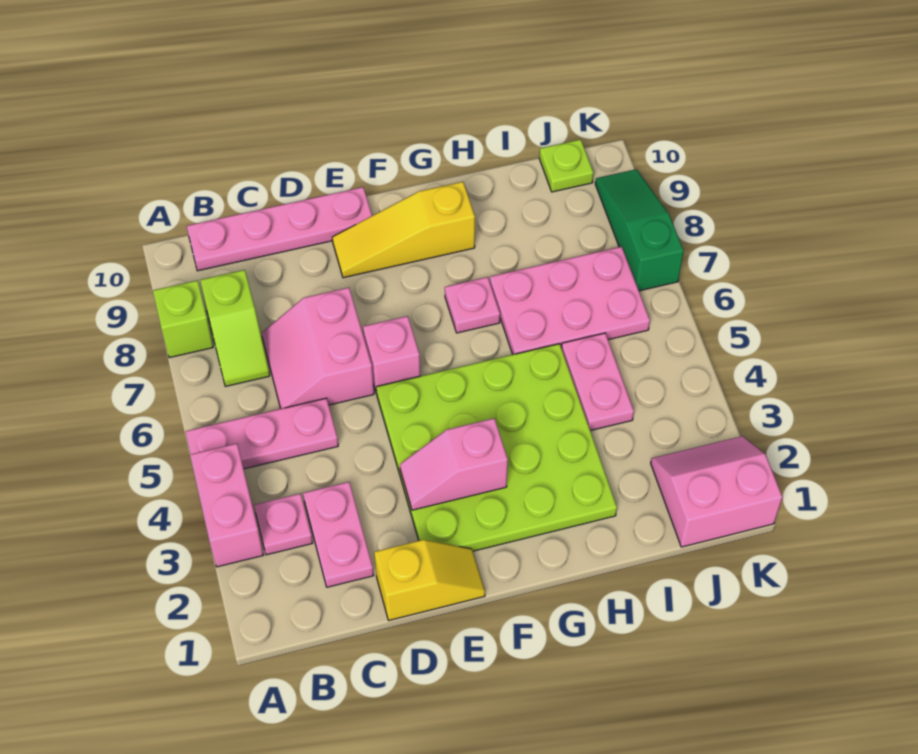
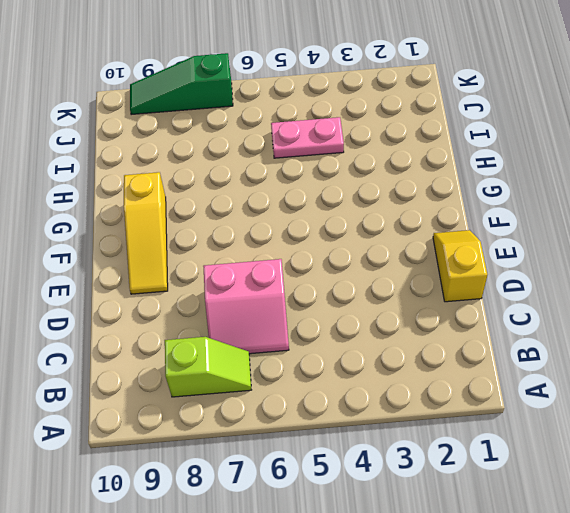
none -> pink brick A3:A4 level 1
none -> pink plate A5:C5 level 1
none -> lime brick A8 level 1

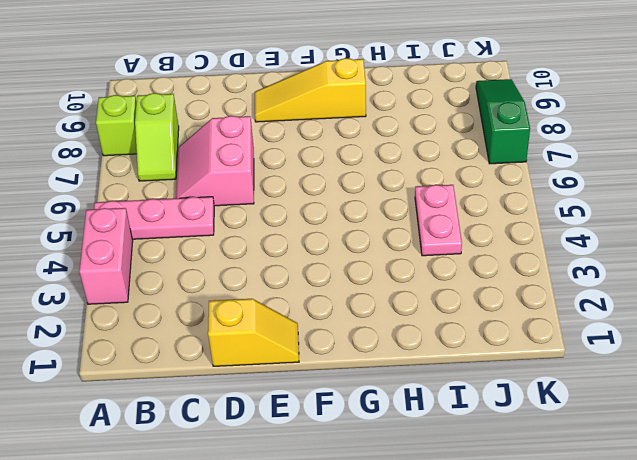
none -> pink plate B3 level 1
none -> pink plate B10:E10 level 1
none -> pink plate C2:C3 level 1

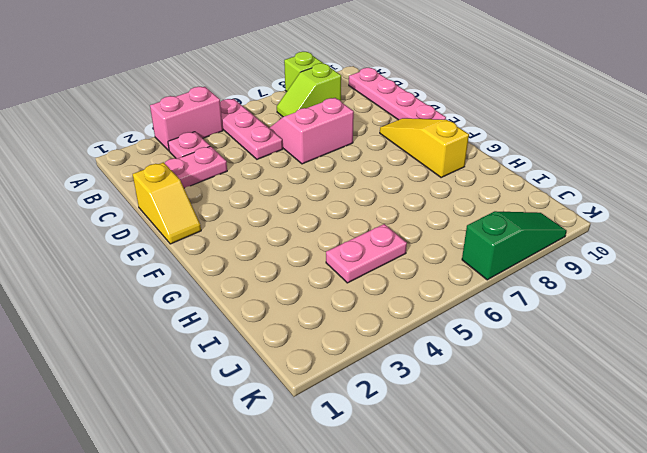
none -> lime plate E2:H5 level 1
none -> pink brick E6 level 1
none -> pink plate G7 level 1

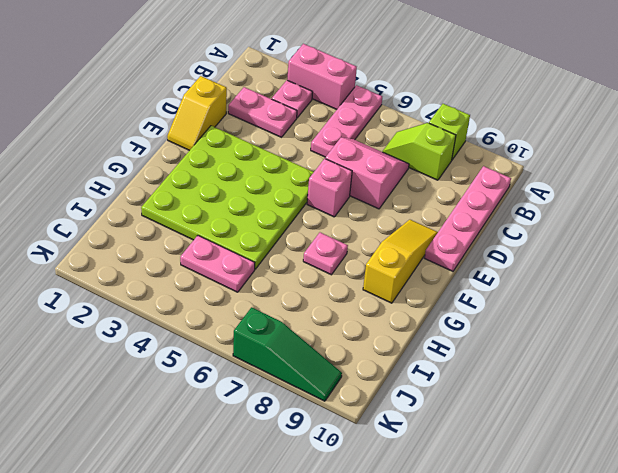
none -> pink plate H6:J7 level 1
none -> pink slope J1:K2 level 1 top 1
none -> lime plate J10 level 1

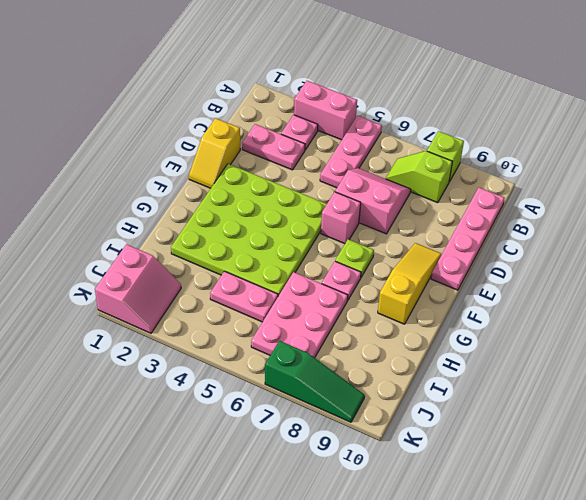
lime plate F7 level 1 -> lime plate J10 level 1
none -> pink slope E3:F3 level 2 top F

